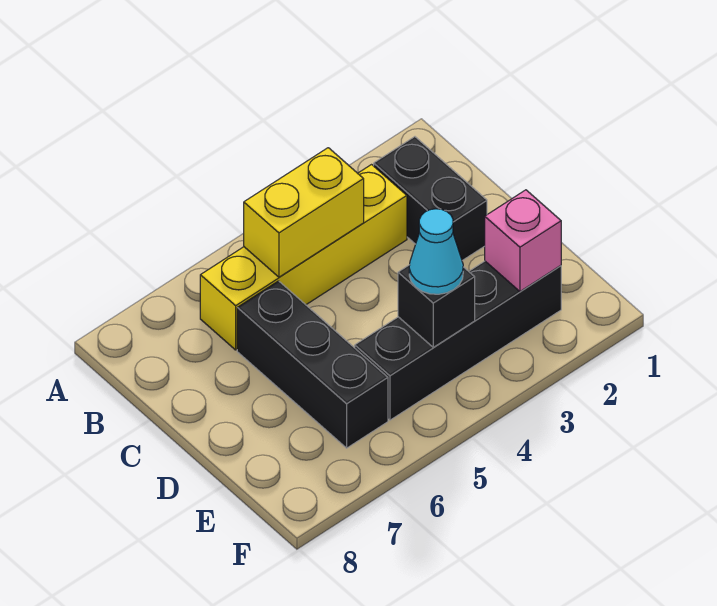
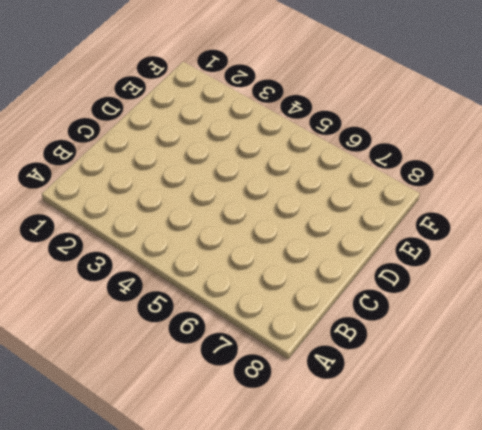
none -> black brick B2:C2 level 1
none -> yellow brick B3:B6 level 1

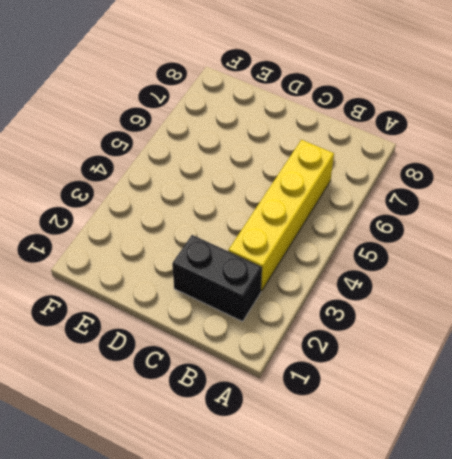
none -> black brick C6:E6 level 1
none -> black brick E2:E5 level 1

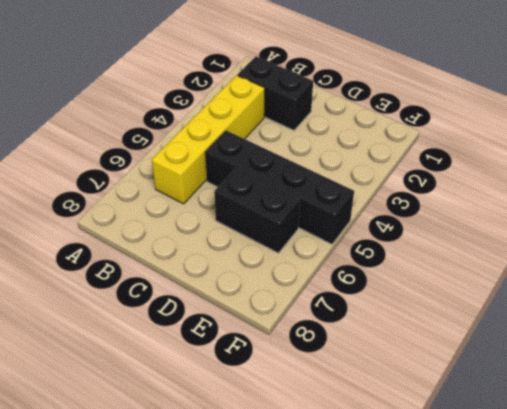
black brick C5:F5 level 1 -> black brick E2:E5 level 1
black brick D6:E6 level 1 -> black brick C6:E6 level 1
none -> yellow brick B4:B5 level 2
none -> pink brick E2 level 2

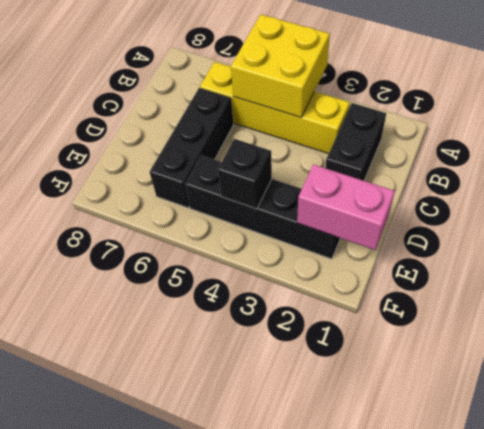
yellow brick A4:B5 level 2 -> yellow brick B4:B5 level 2
pink brick E1:E2 level 2 -> pink brick E2 level 2
none -> cyan cone E4 level 3

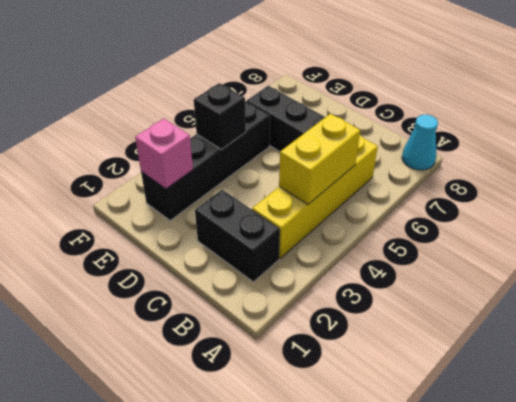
cyan cone A8 level 1 -> cyan cone E4 level 3

